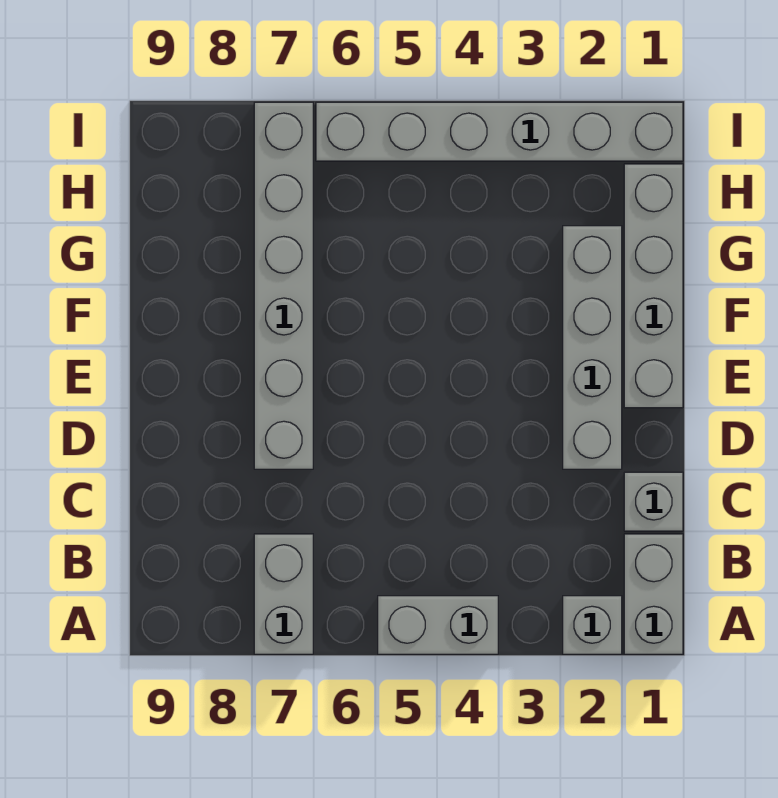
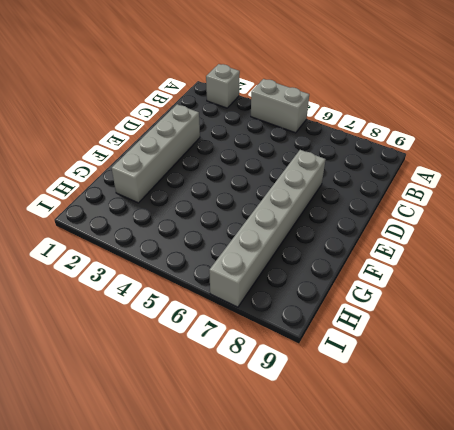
none -> grey brick A1:B1 level 1
none -> grey brick A7:B7 level 1

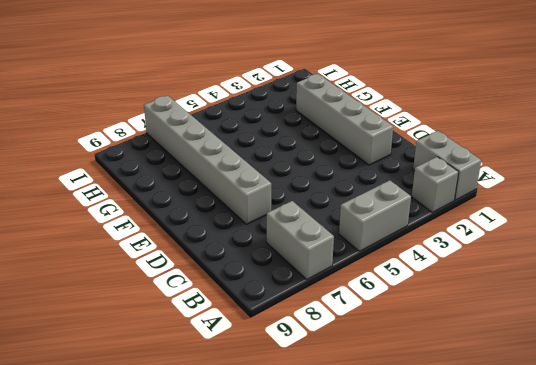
none -> grey brick C1 level 1
none -> grey brick E1:H1 level 1

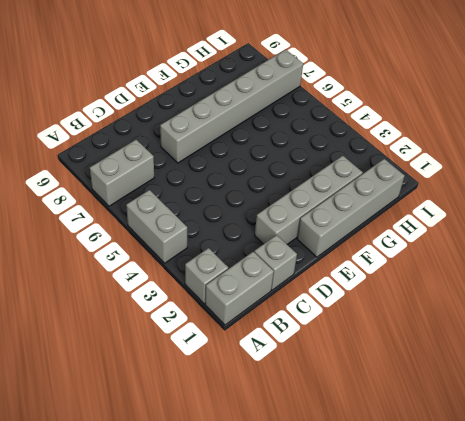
none -> grey brick I1:I6 level 1

